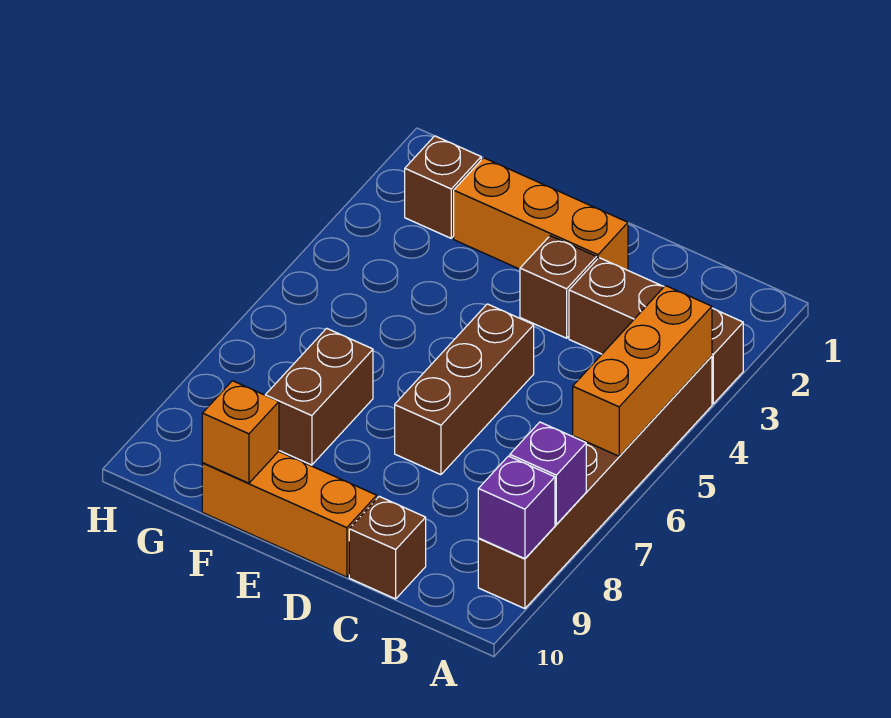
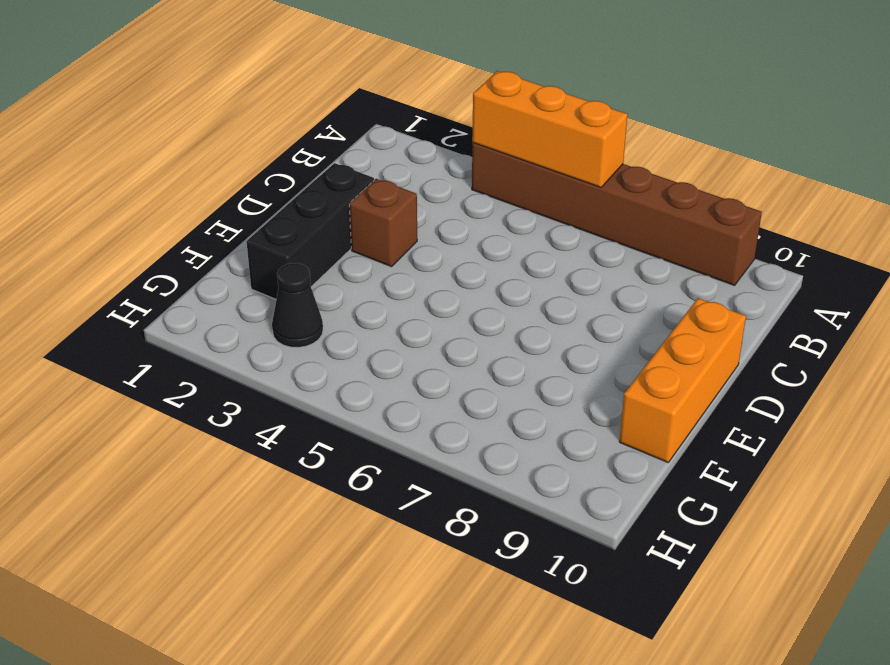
black brick D2:F2 level 1 -> orange brick D2:F2 level 1
black cone G3 level 1 -> none
none -> brown brick A3:C3 level 1
none -> brown brick C10 level 1
none -> brown brick D5:D7 level 1

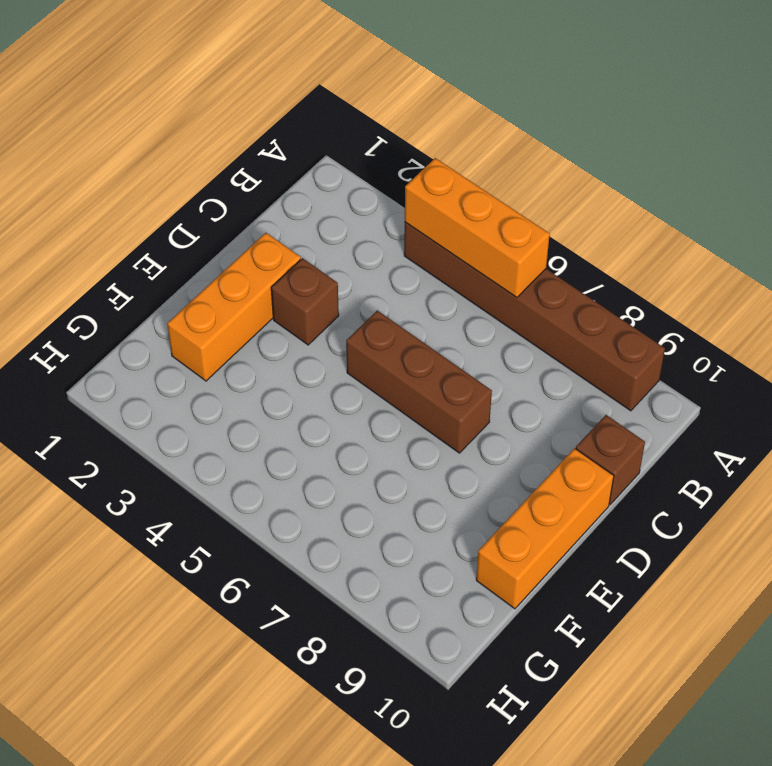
none -> brown brick A3:C3 level 1
none -> brown brick F7:F8 level 1
none -> brown brick G2 level 1

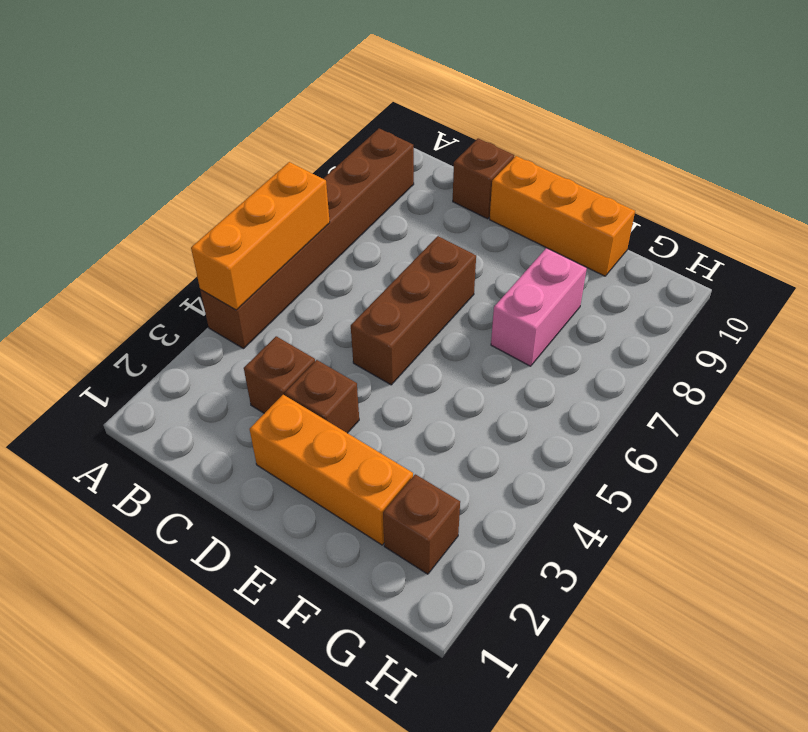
brown brick C3 level 1 -> brown brick A3:C3 level 1
pink brick F7:F8 level 1 -> brown brick F7:F8 level 1
none -> purple brick A8 level 2
none -> purple brick A9 level 2
none -> orange brick F10 level 2

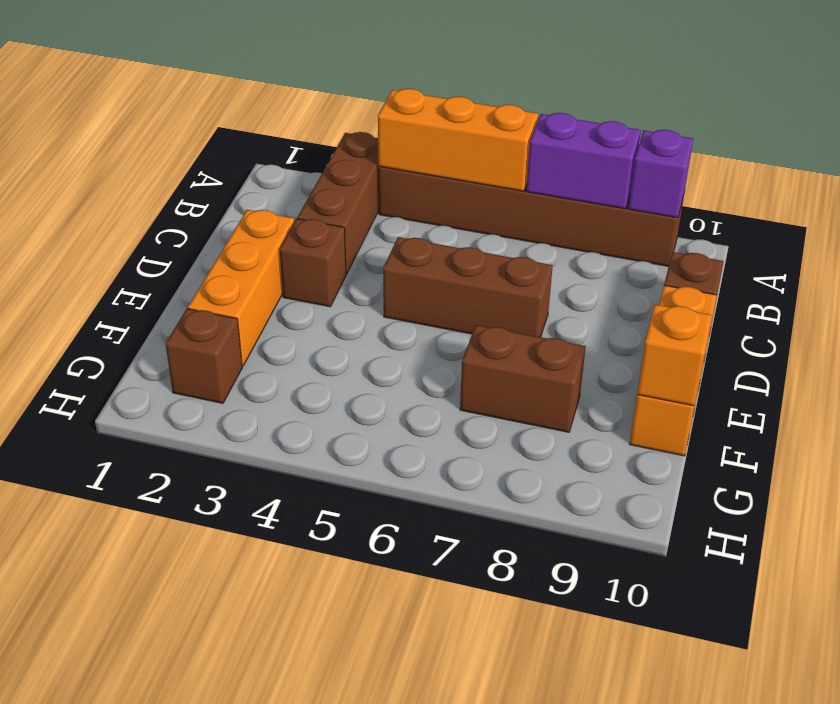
purple brick A7:A8 level 2 -> purple brick A8 level 2

